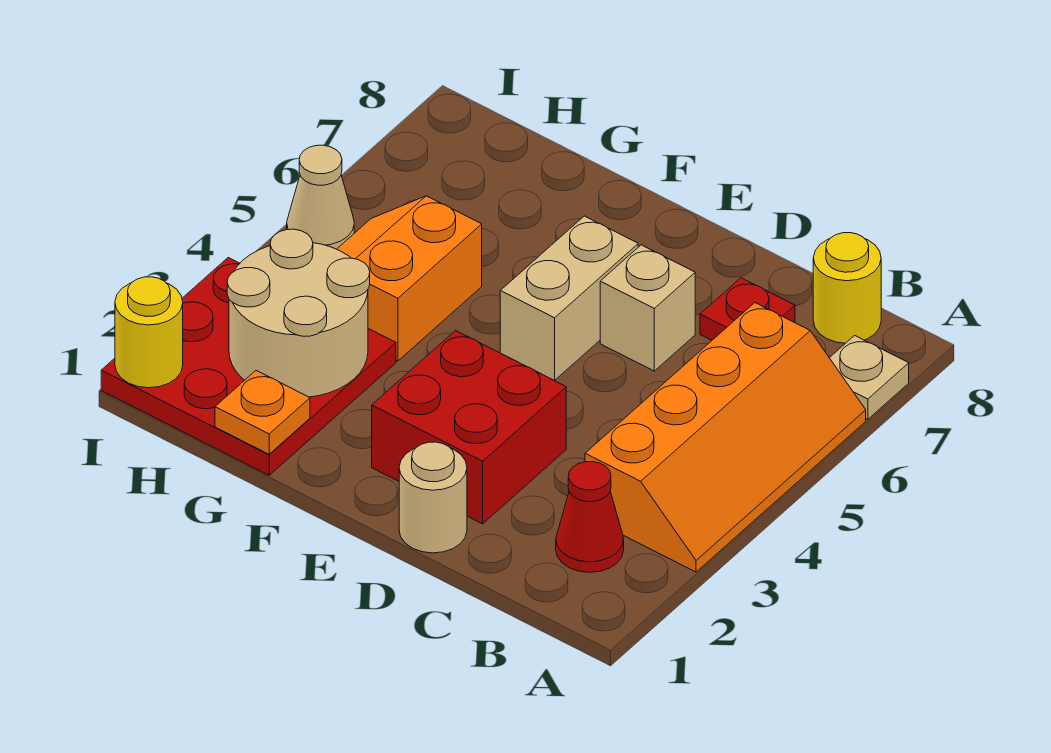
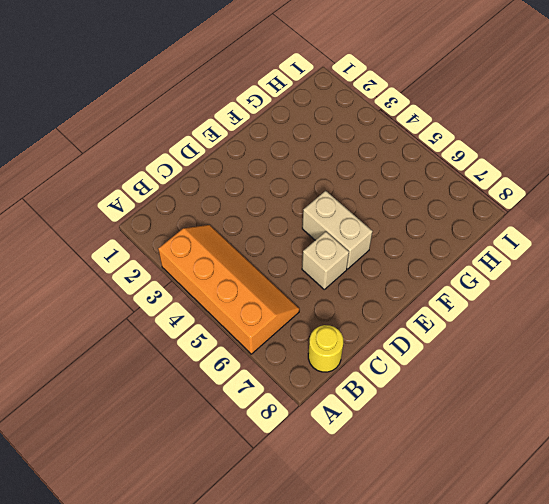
orange slope A3:B6 level 1 top A -> orange slope A3:B6 level 1 top B
none -> tan plate A7 level 1
none -> red cone B2 level 1
none -> red plate C7 level 1

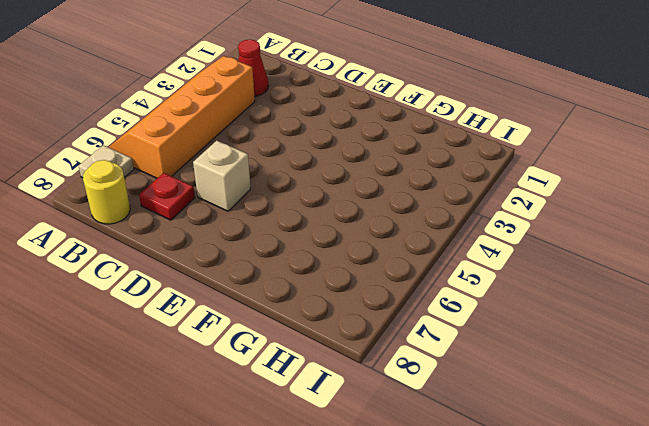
none -> tan round brick D1 level 1
none -> red brick D2:E3 level 1
none -> tan brick E5:E6 level 1

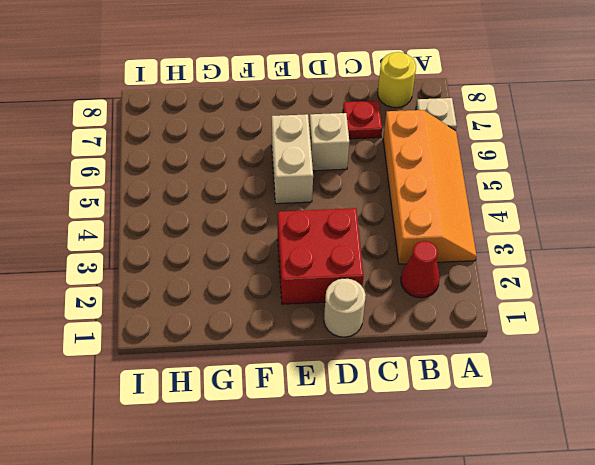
none -> red plate G1:I3 level 1
none -> orange slope G4:H5 level 1 top G
none -> tan cone I5 level 1

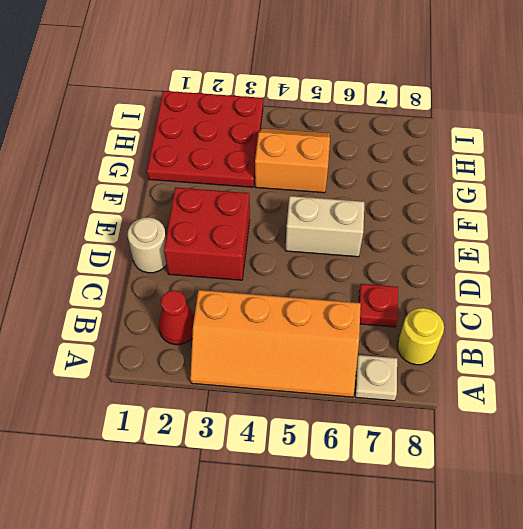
none -> tan brick D6 level 1
none -> tan cone I5 level 1
none -> orange plate G1 level 2

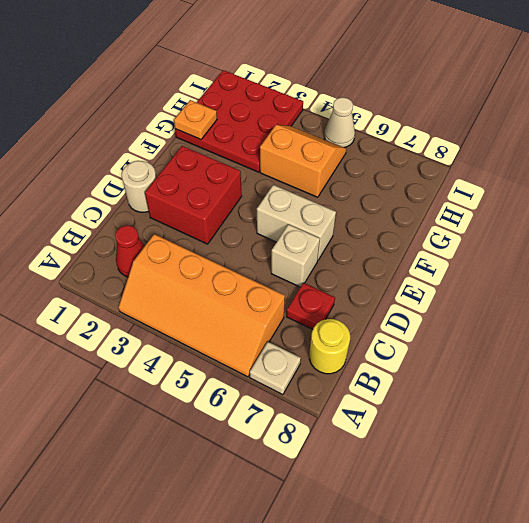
none -> tan round brick G2:H3 level 2
none -> yellow round brick I1 level 2

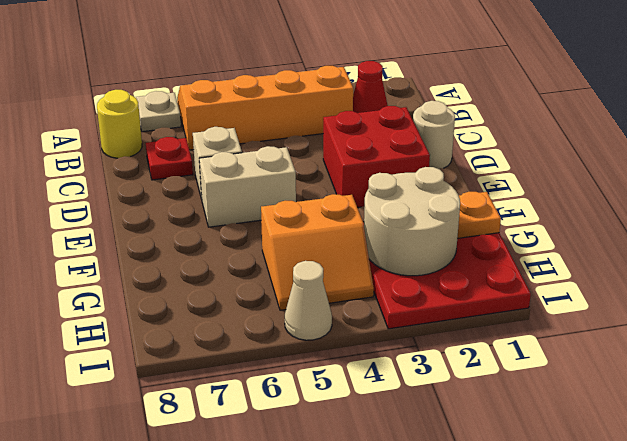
none -> yellow round brick I1 level 2

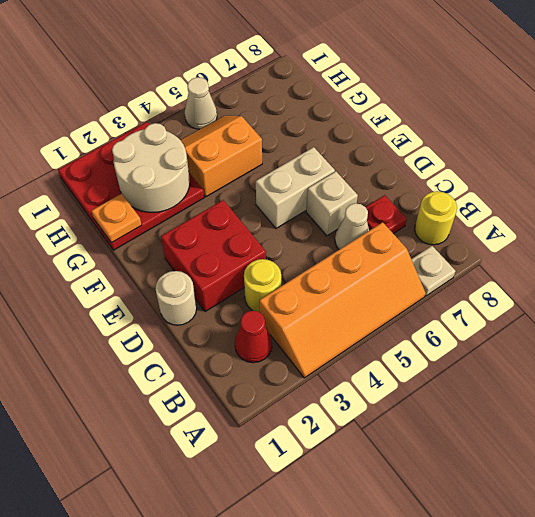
yellow round brick C3 level 1 -> yellow round brick I1 level 2
tan cone C6 level 1 -> none

